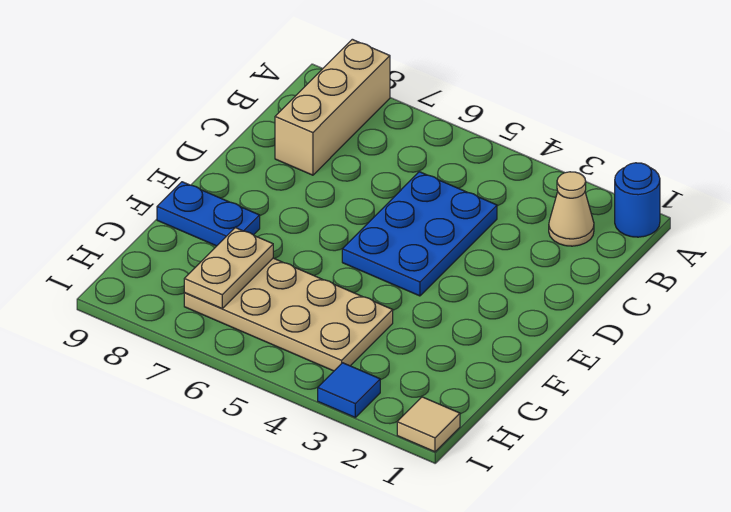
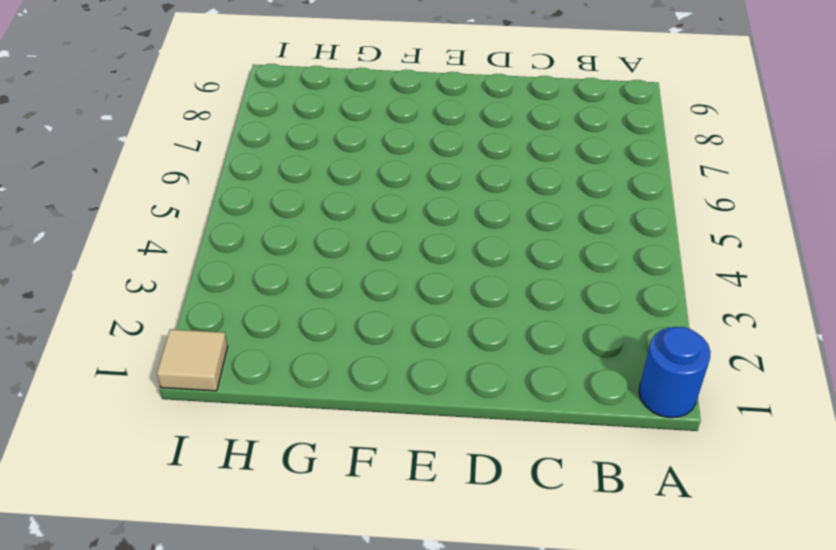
none -> tan brick A8:C8 level 1
none -> tan cone B2 level 1

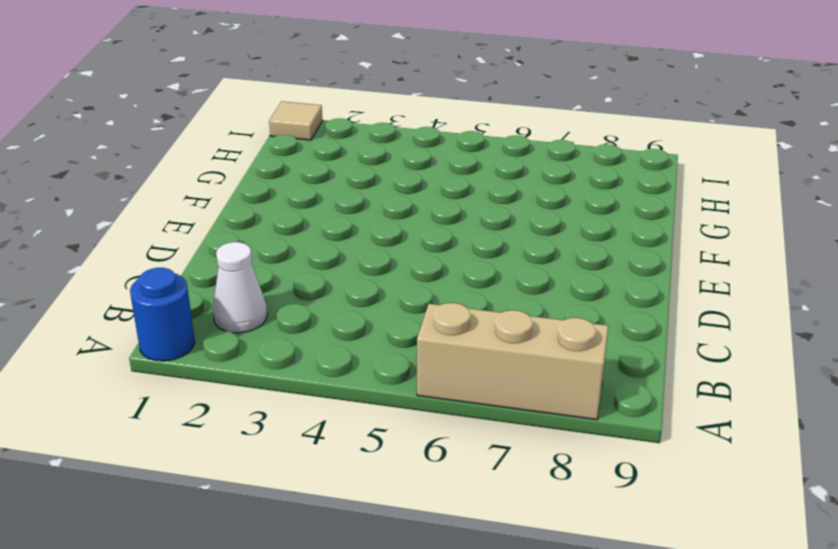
tan brick A6:A8 level 1 -> tan brick A8:C8 level 1
white cone B2 level 1 -> tan cone B2 level 1
none -> blue plate C4:E5 level 1
none -> blue plate F8:F9 level 1

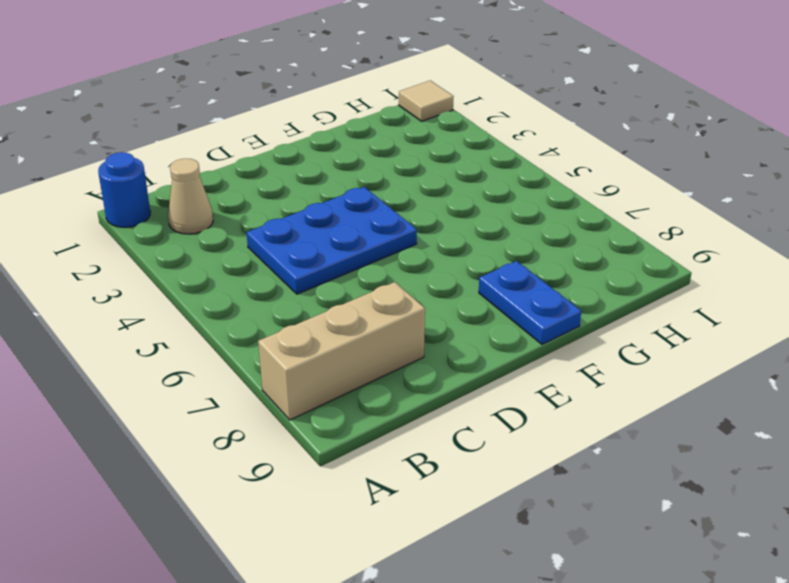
none -> tan plate G4:H7 level 1
none -> blue tile I3 level 1

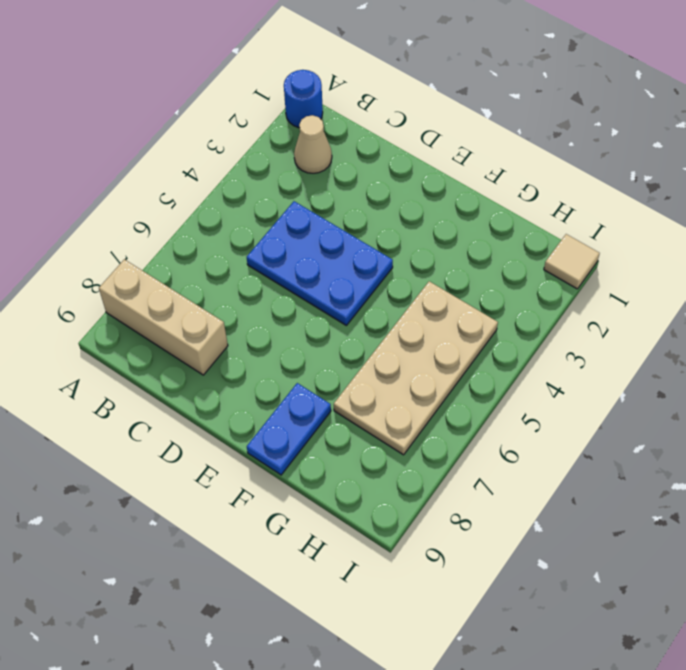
none -> blue tile I3 level 1
none -> tan plate G7:H7 level 2

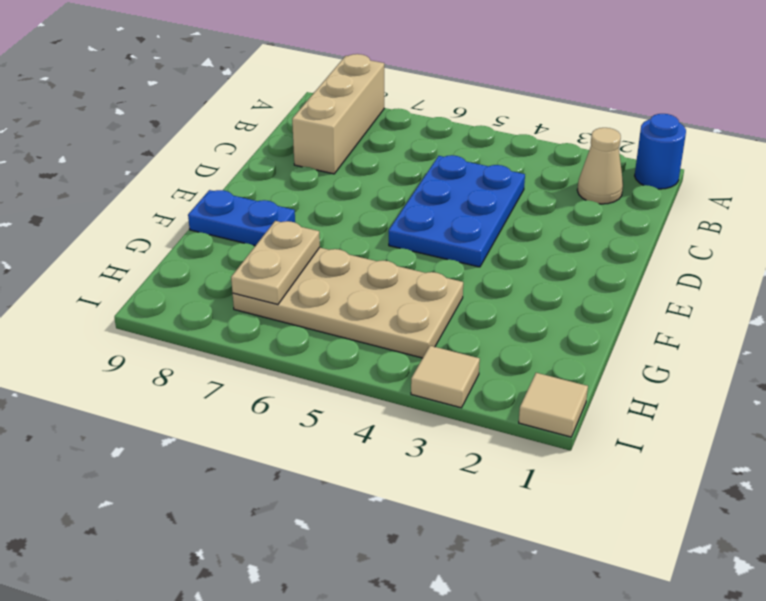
tan tile I3 level 1 -> blue tile I3 level 1

